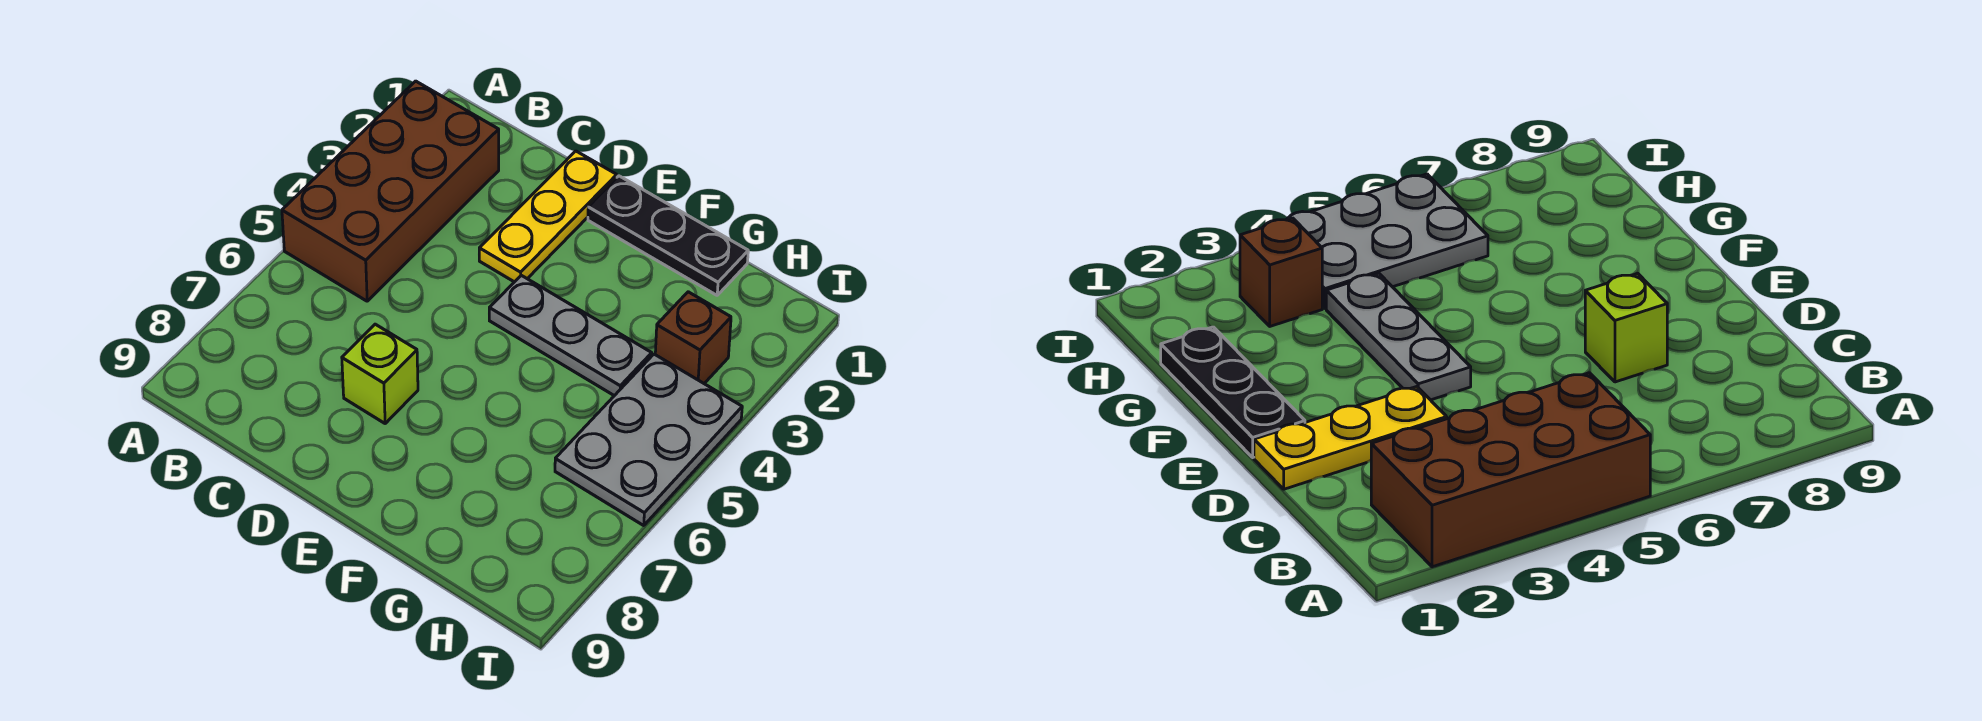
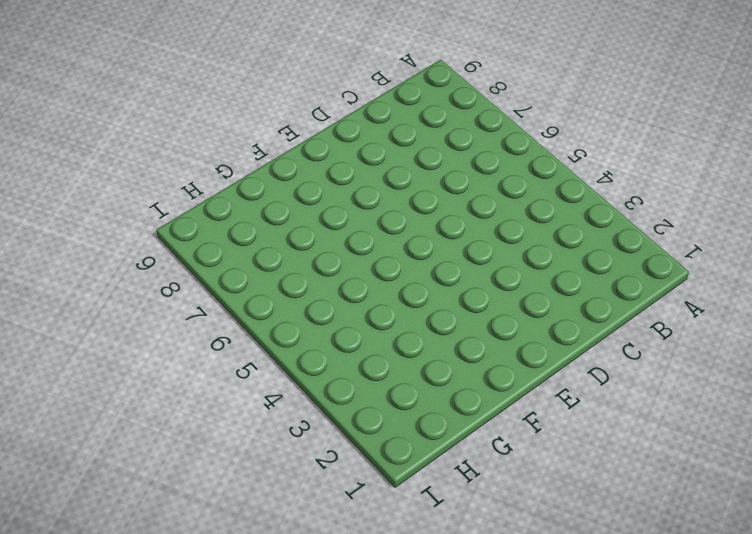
none -> brown brick A2:B5 level 1
none -> yellow plate D1:D3 level 1

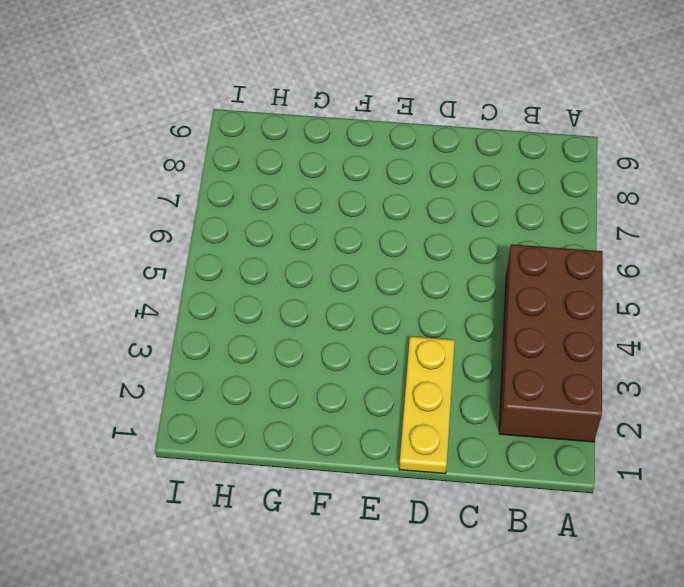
none -> lime brick D7 level 1
none -> black plate E1:G1 level 1

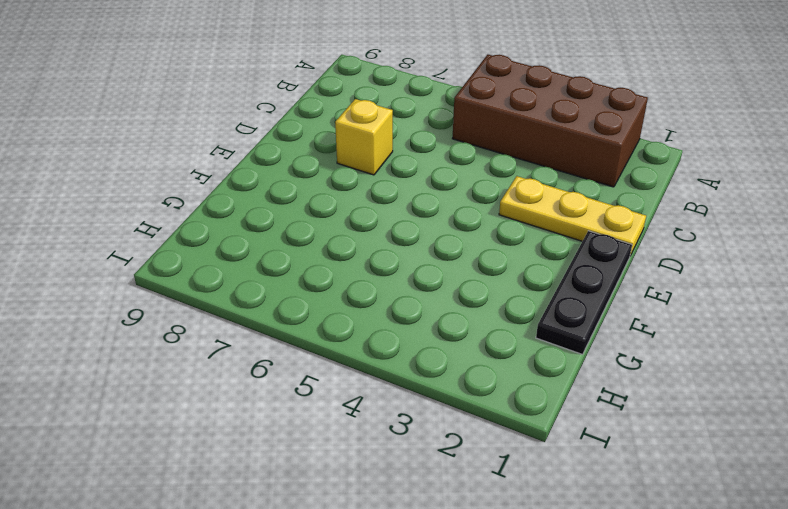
yellow brick D7 level 1 -> lime brick D7 level 1
none -> grey plate E4:G4 level 1
none -> brown brick H3 level 1

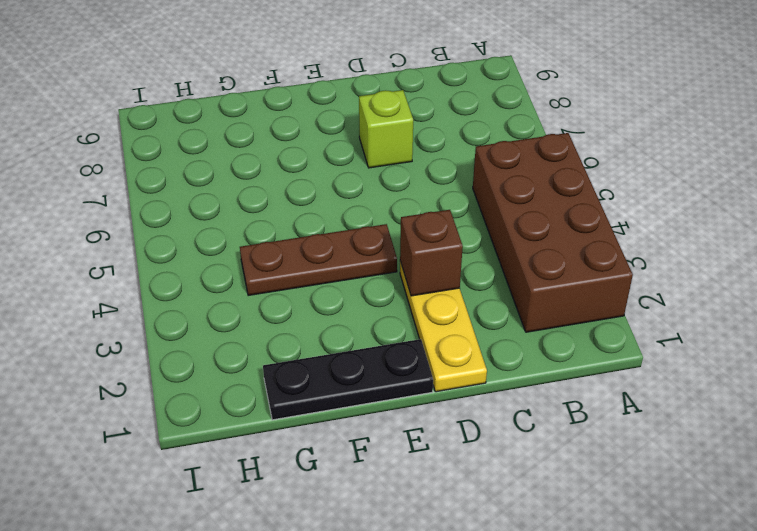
brown brick D3 level 2 -> brown brick H3 level 1
brown plate E4:G4 level 1 -> grey plate E4:G4 level 1
none -> grey plate H4:I6 level 1

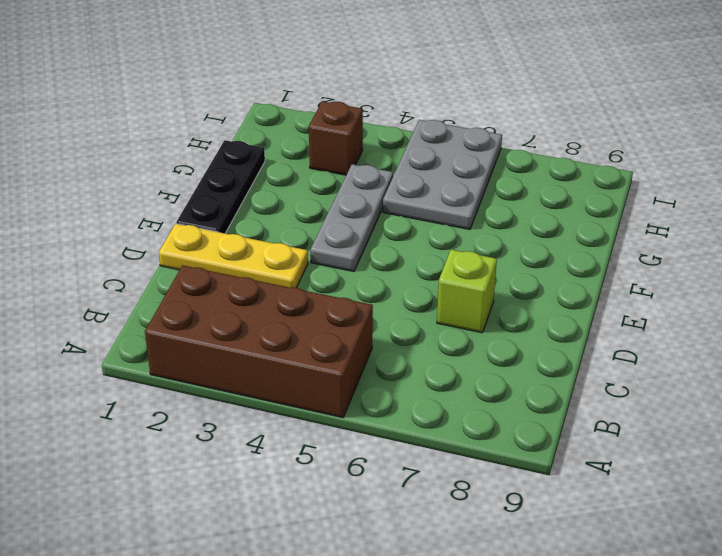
grey plate G5:I6 level 1 -> grey plate H4:I6 level 1

